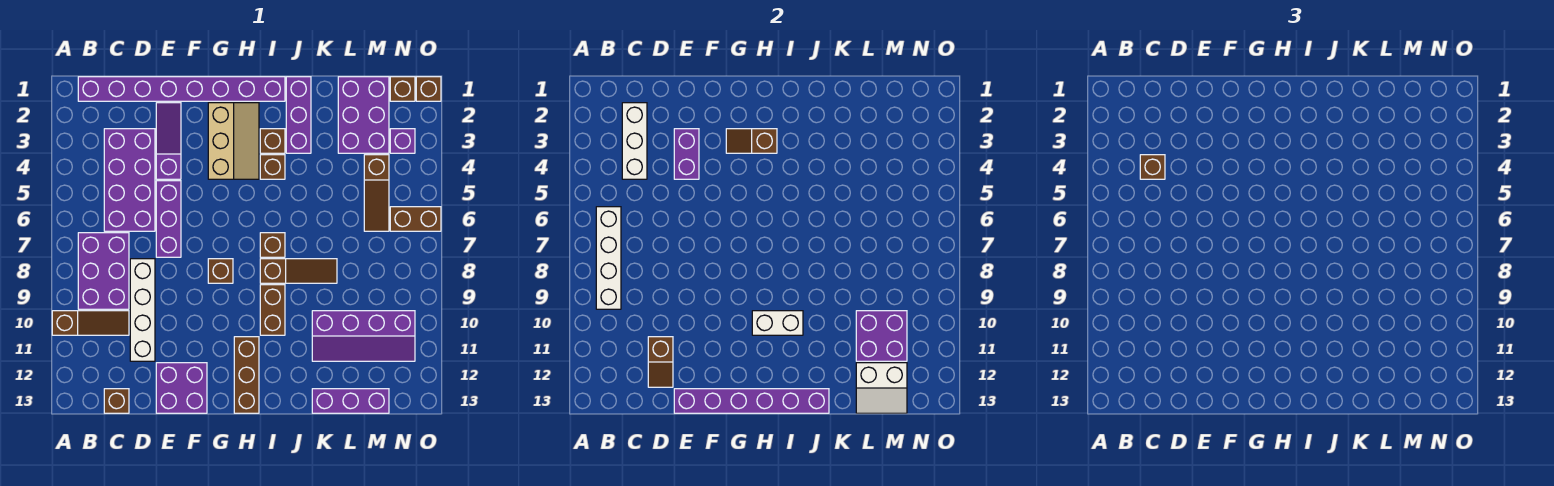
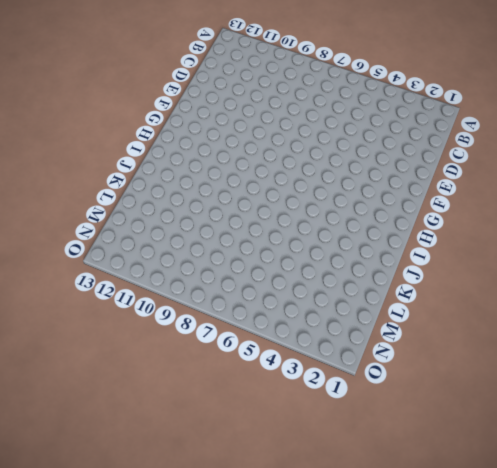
none -> brown slope A10:C10 level 1 top A
none -> purple brick B1:I1 level 1
none -> purple brick B7:C9 level 1
none -> purple brick C3:D6 level 1

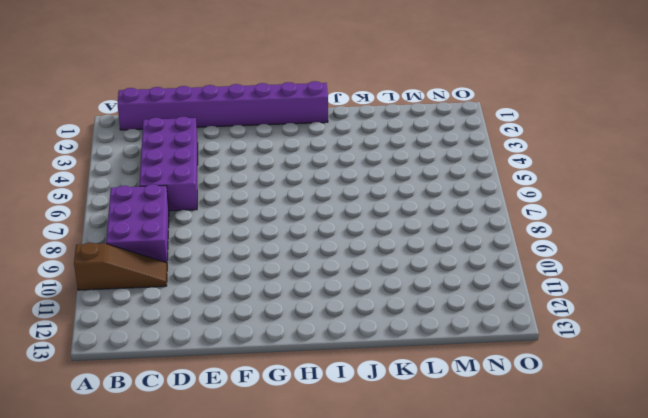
none -> brown brick C13 level 1
none -> white brick D8:D11 level 1
none -> purple slope E2:E4 level 1 top 4
none -> purple brick E5:E7 level 1

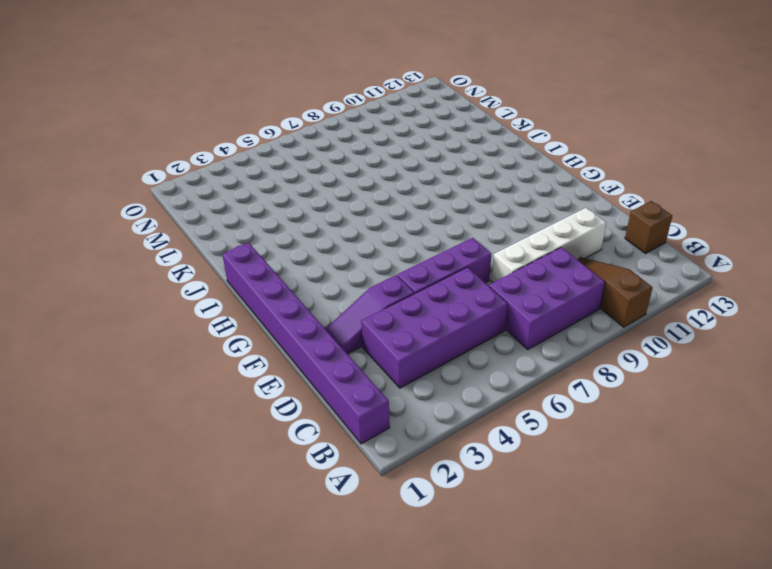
none -> purple brick E12:F13 level 1
none -> tan slope G2:H4 level 1 top G
none -> brown brick G8 level 1
none -> brown brick H11:H13 level 1

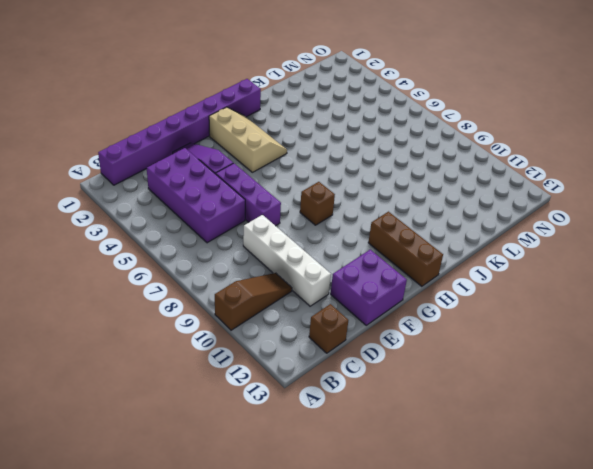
none -> purple brick B7:C9 level 1
none -> brown brick I3 level 1
none -> brown brick I4 level 1
none -> brown brick I7 level 1

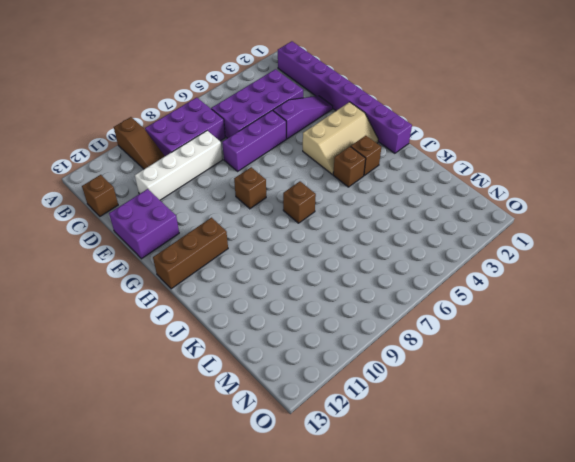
none -> brown slope I8:K8 level 1 top I
none -> brown brick I9:I10 level 1
none -> purple brick J1:J3 level 1
none -> purple slope K10:N11 level 1 top 10

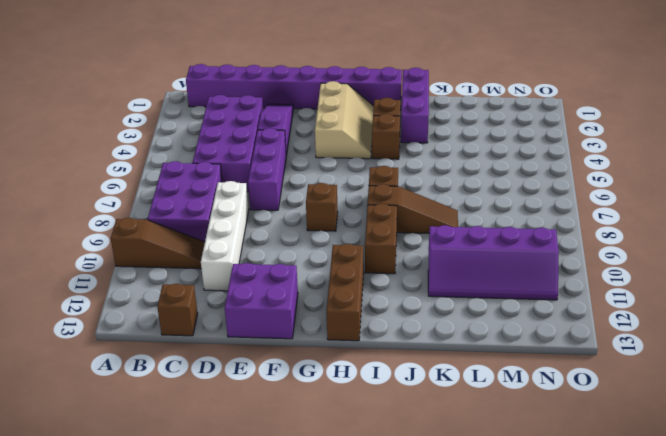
none -> purple brick K13:M13 level 1
none -> purple brick L1:M3 level 1
none -> brown slope M4:M6 level 1 top 4
none -> brown brick N1 level 1

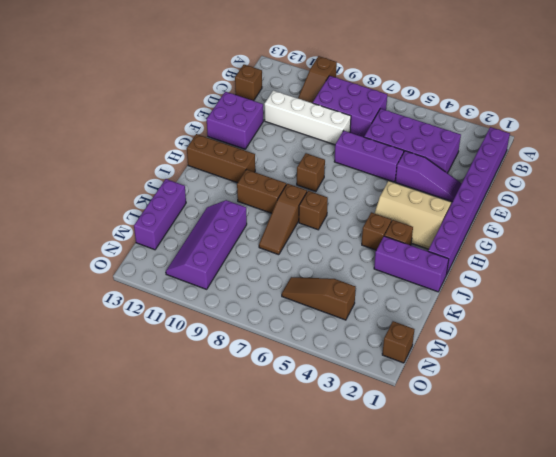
none -> purple brick L1:M3 level 1
none -> purple brick N3 level 1
none -> brown brick N6:O6 level 1
none -> brown brick O1 level 1

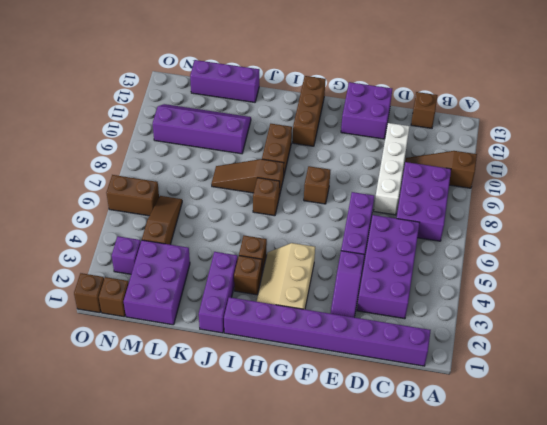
none -> white brick B6:B9 level 2
none -> white brick C2:C4 level 2
none -> brown slope D11:D12 level 2 top 11
none -> purple brick E3:E4 level 2

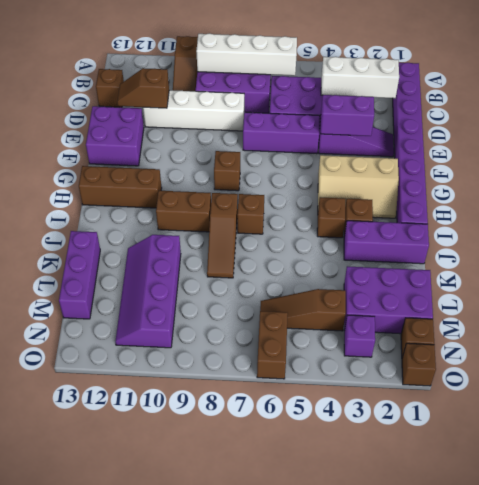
none -> purple brick E13:J13 level 2
none -> brown slope G3:H3 level 2 top H
none -> white brick H10:I10 level 2
none -> purple brick L10:M11 level 2

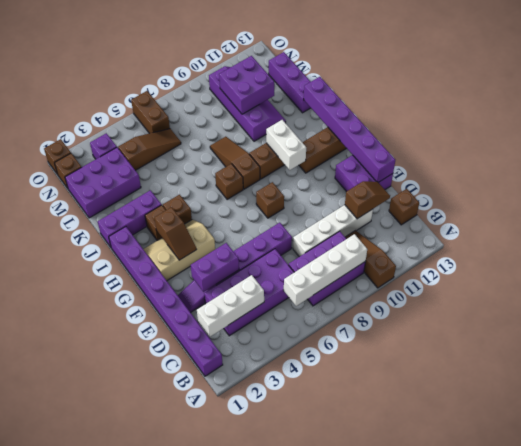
none -> white slope L12:M13 level 2 top 12
none -> brown brick C4 level 3

